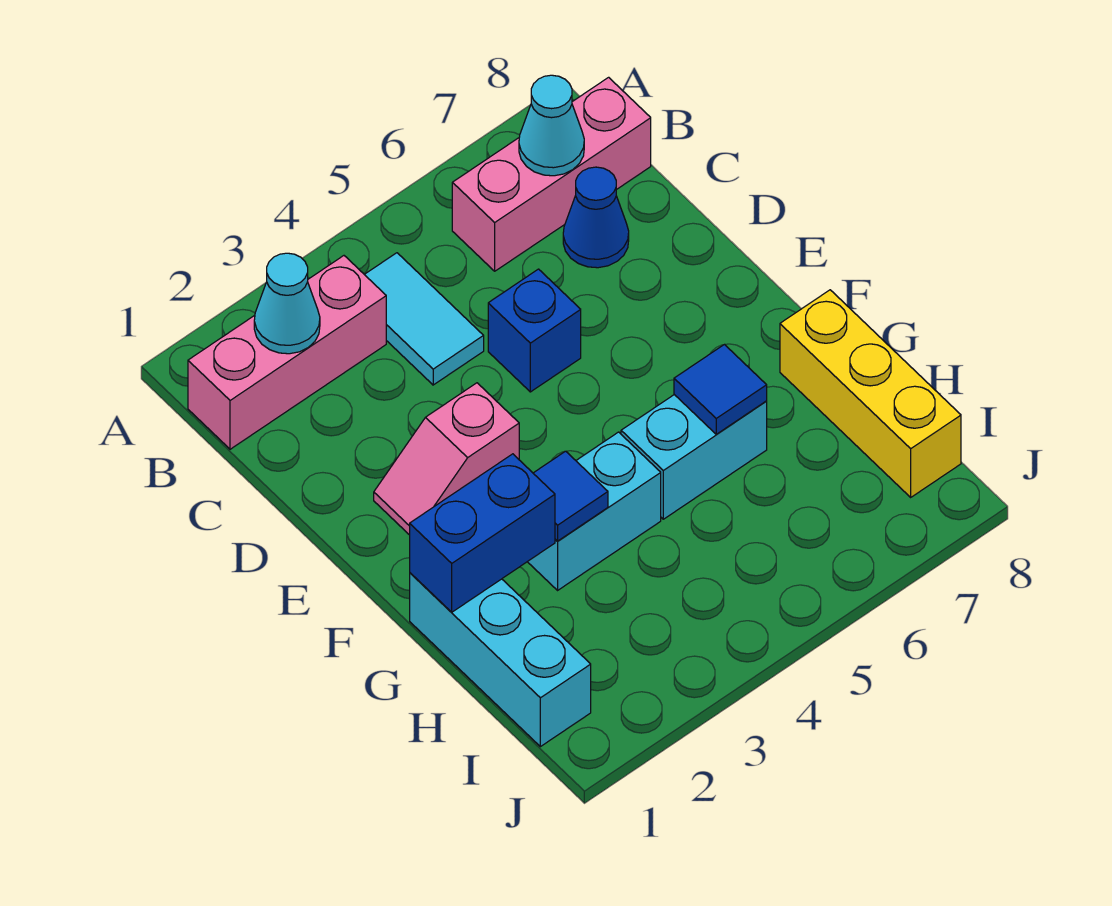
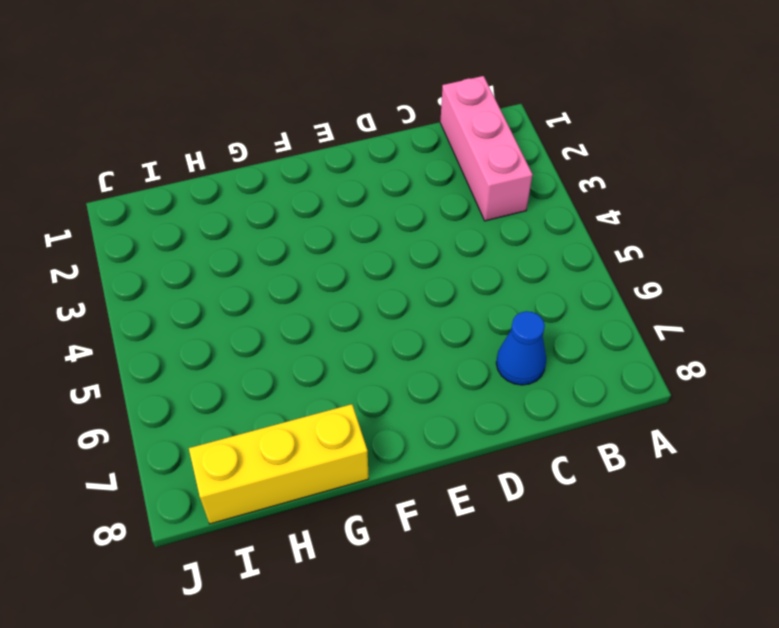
none -> cyan tile B4:C4 level 1
none -> pink brick B6:B8 level 1
none -> blue brick D5 level 1

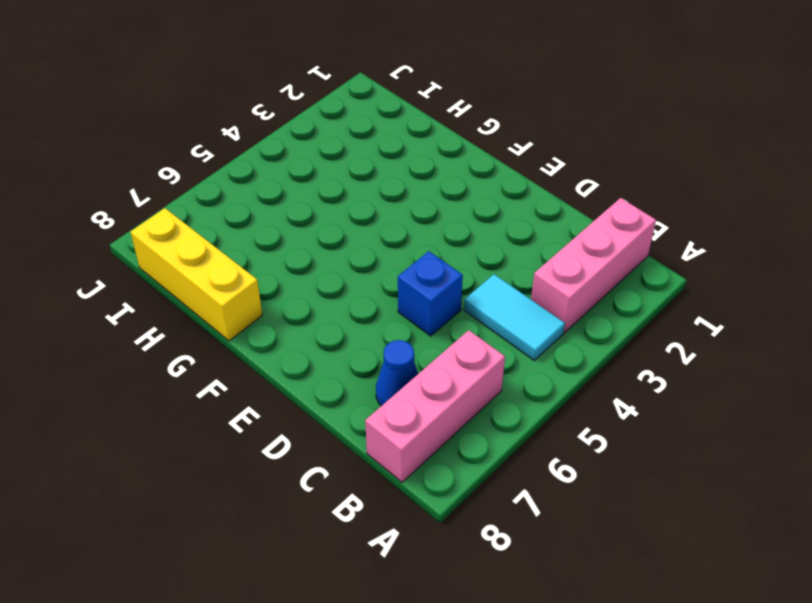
none -> pink slope E2:E3 level 1 top 3
none -> cyan brick G1:I1 level 1
none -> cyan brick G3:G4 level 1

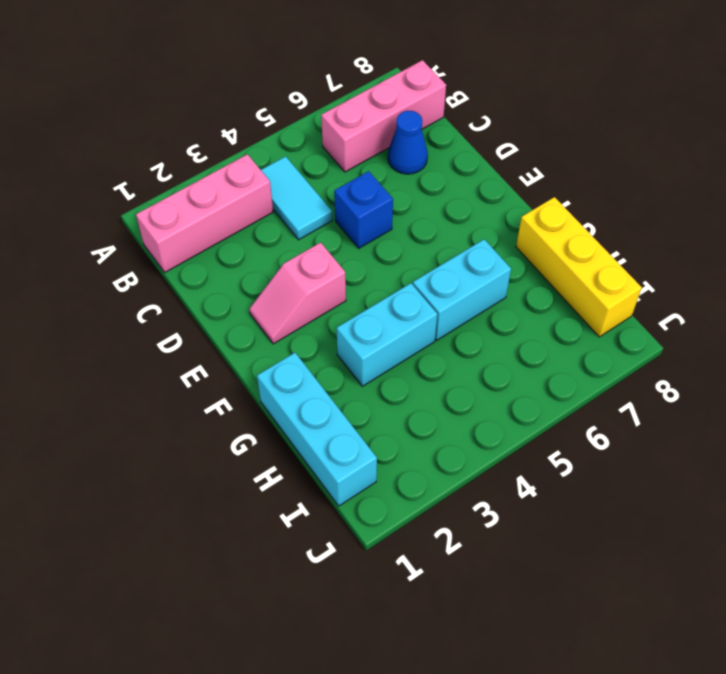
none -> cyan cone B2 level 2
none -> cyan cone B7 level 2
none -> blue brick G1:G2 level 2

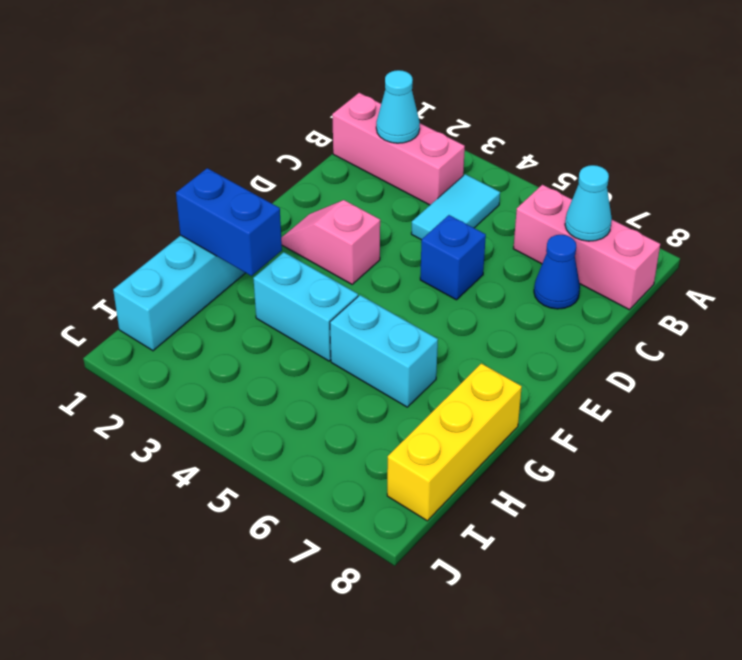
none -> blue tile G3 level 2
none -> blue tile G6 level 2

